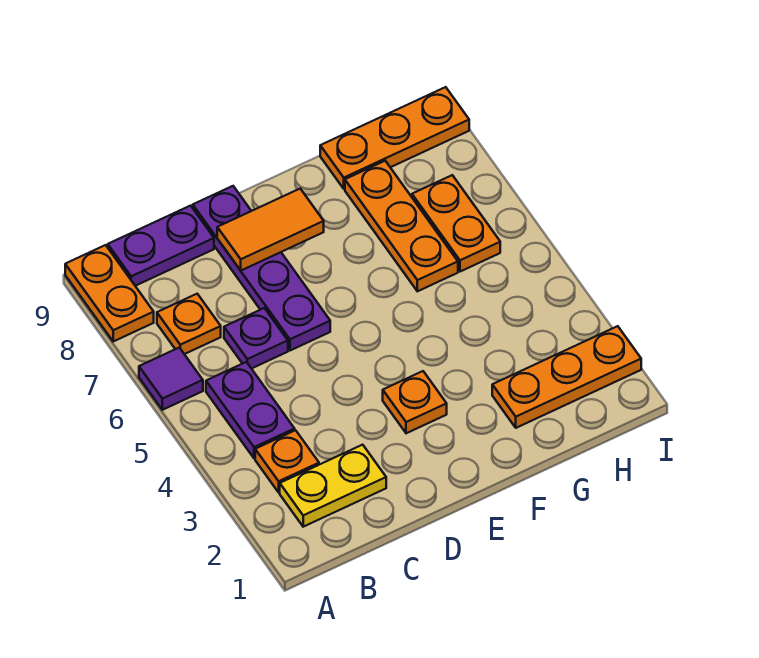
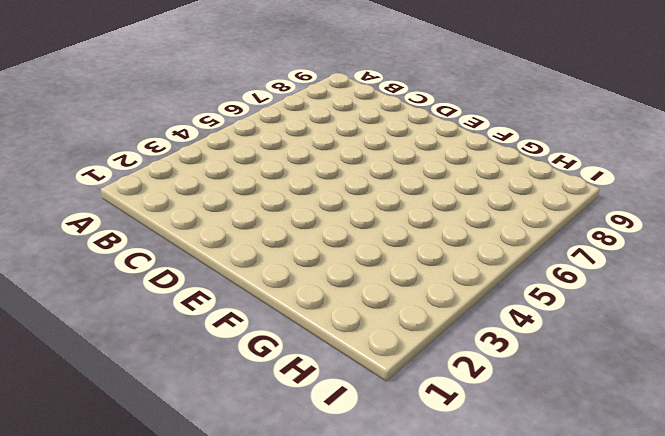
none -> purple tile A6 level 1
none -> orange plate A8:A9 level 1
none -> yellow plate B2:C2 level 1

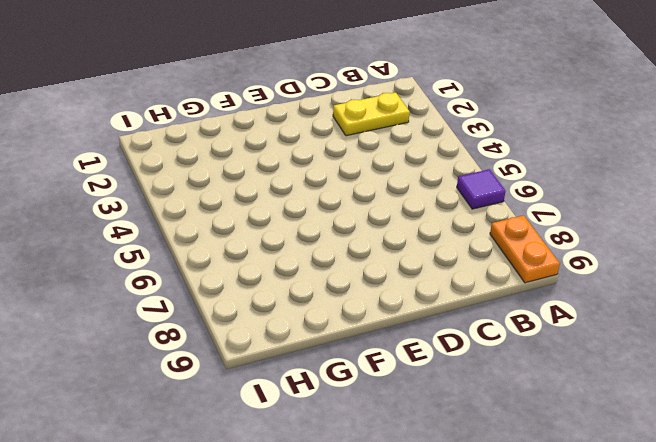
none -> orange plate B3 level 1
none -> purple plate B4:B5 level 1
none -> orange plate B7 level 1

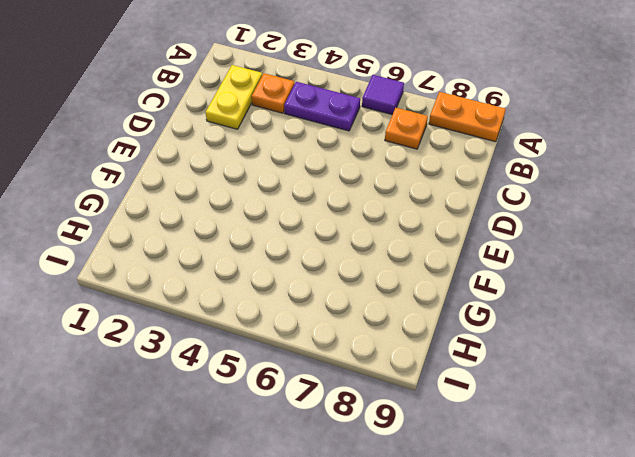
none -> purple plate B9:C9 level 1
none -> purple plate C6 level 1
none -> purple plate D6:D9 level 1

